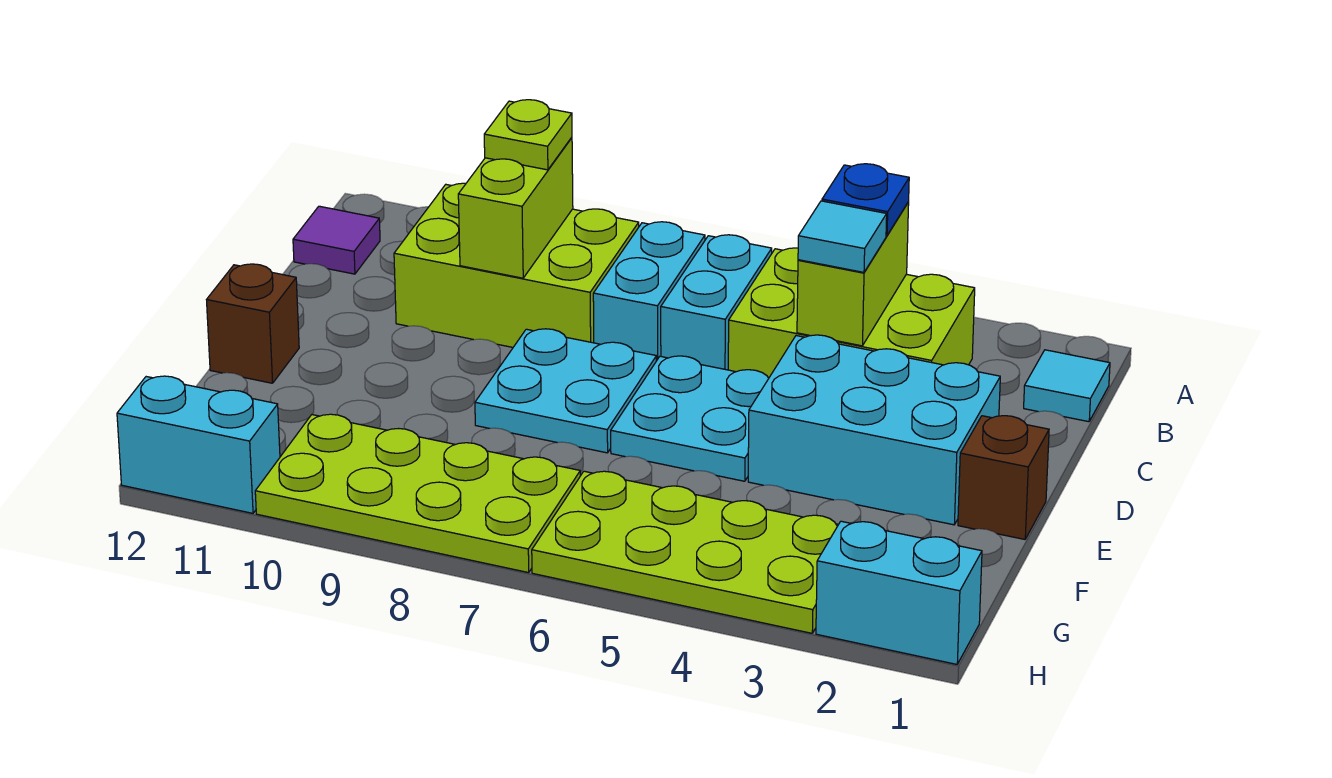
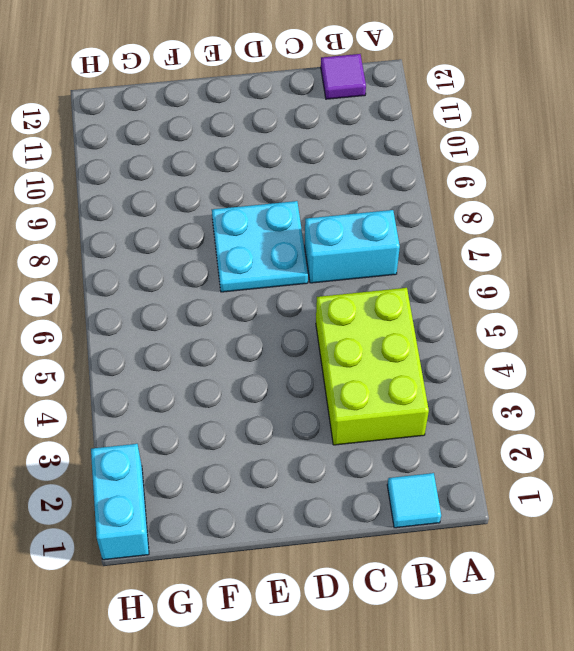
none -> cyan brick B6:C6 level 1
none -> lime brick B8:C10 level 1
none -> cyan brick D2:E4 level 1

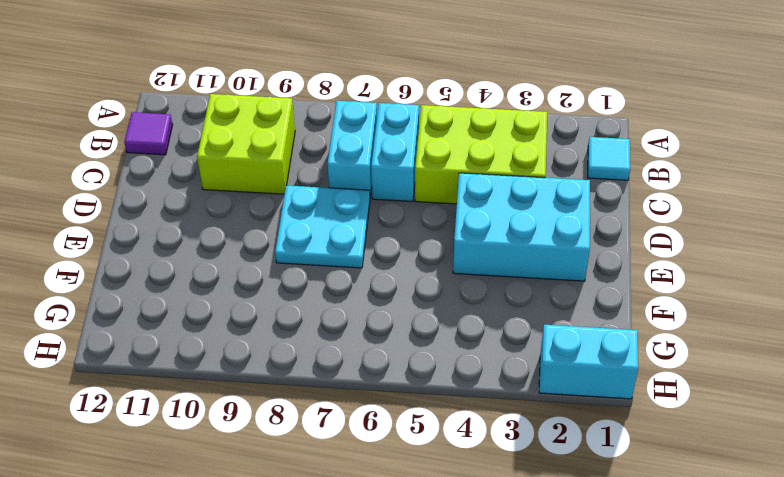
lime brick B9:C10 level 1 -> lime brick B8:C10 level 1
none -> cyan plate D5:E6 level 1
none -> brown brick E1 level 1
none -> brown brick E12 level 1

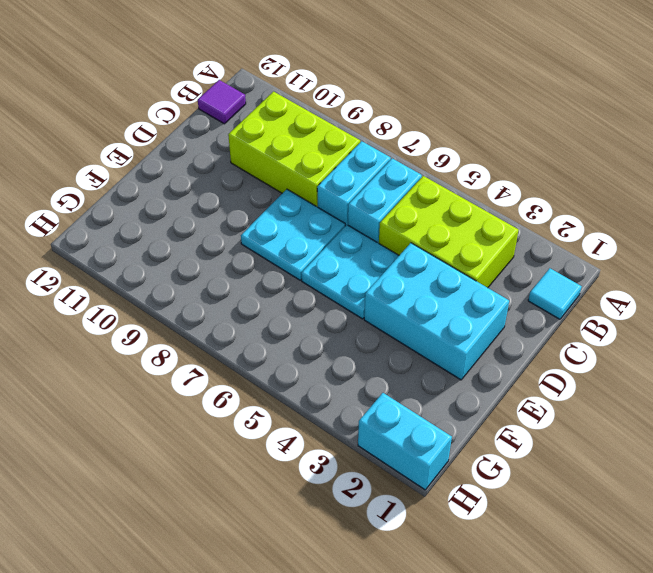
none -> brown brick E1 level 1
none -> brown brick E12 level 1
none -> lime plate G3:H6 level 1

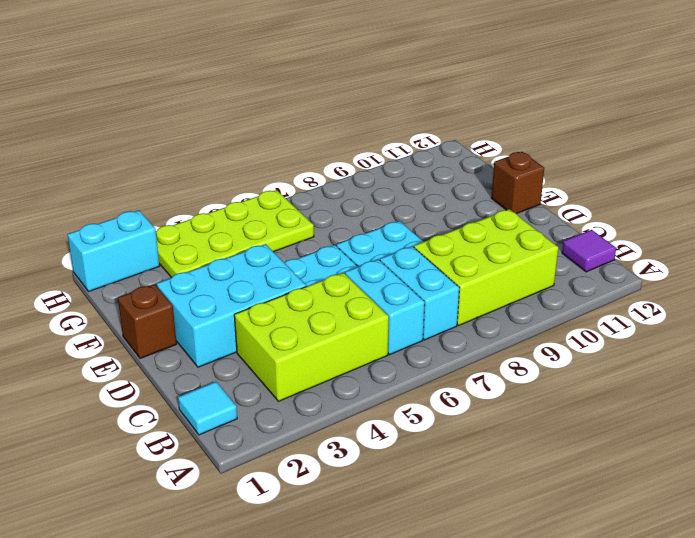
none -> lime plate G7:H10 level 1
none -> cyan brick H11:H12 level 1
none -> lime brick B4:C4 level 2

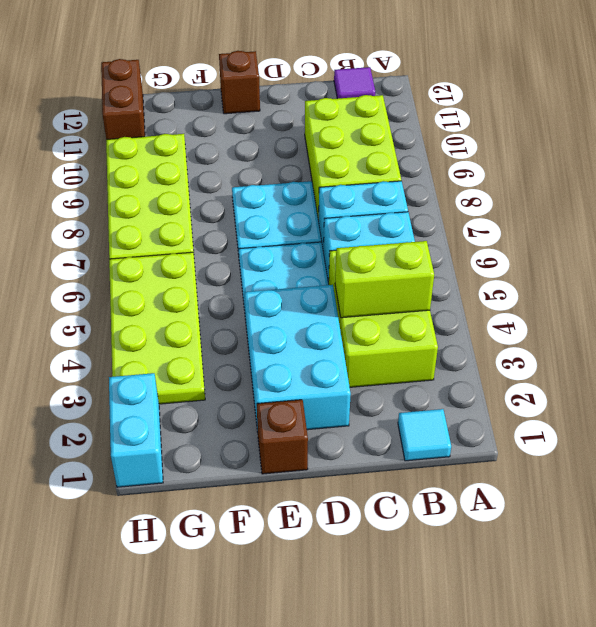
brown brick H11:H12 level 1 -> cyan brick H11:H12 level 1
none -> lime brick B9:C9 level 2
none -> blue plate B4 level 3
none -> lime plate B9 level 3

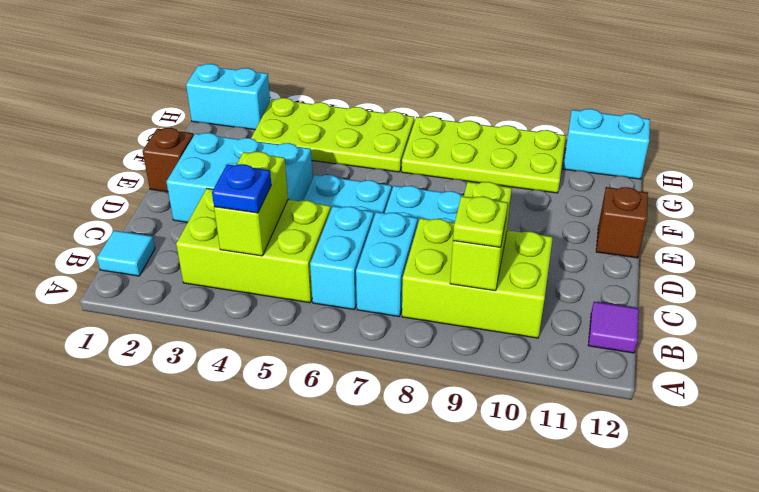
none -> cyan tile C4 level 3

